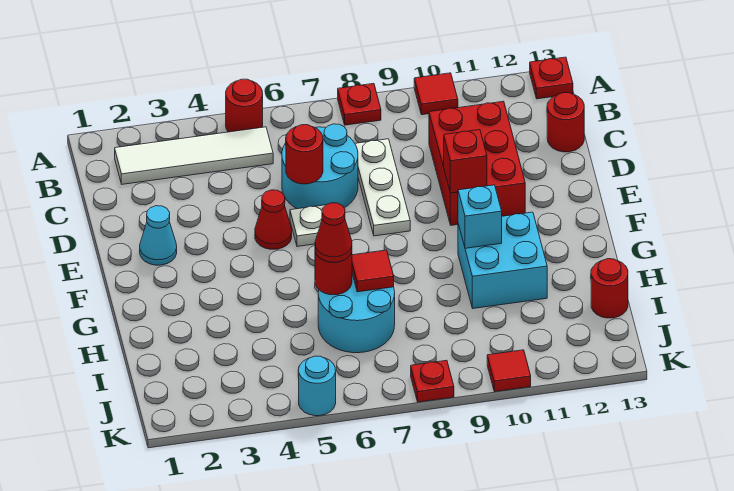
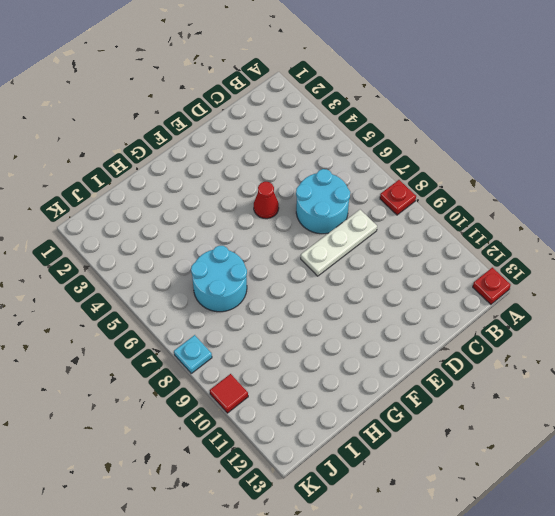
cyan plate K8 level 1 -> red plate K8 level 1
none -> red round brick A5 level 1
none -> red tile A10 level 1
none -> white tile B2:B5 level 1

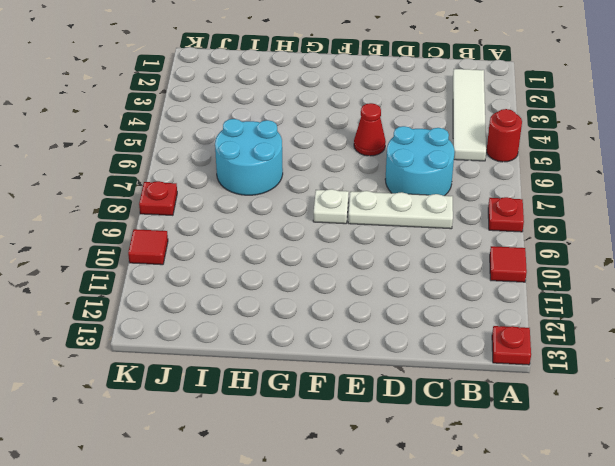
white plate F8 level 1 -> white plate E6 level 1
none -> red brick C10:E11 level 1
none -> red round brick C13 level 1
none -> cyan cone E2 level 1

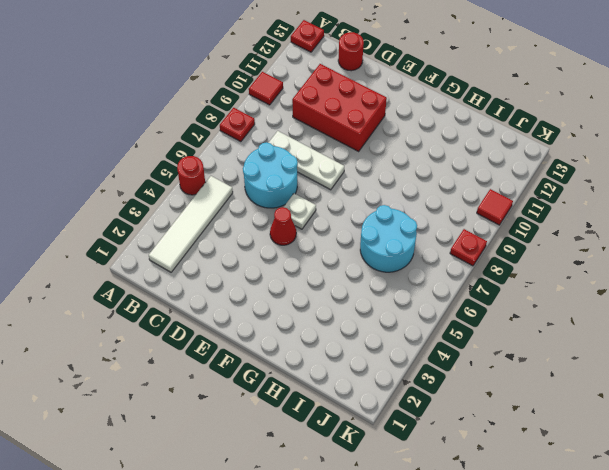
none -> cyan cone E2 level 1
none -> cyan brick G10:H11 level 1
none -> red round brick I13 level 1

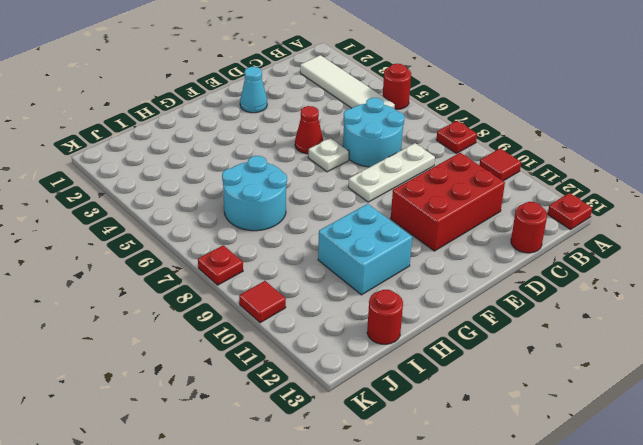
none -> cyan round brick K5 level 1
none -> red round brick D6 level 2
none -> red brick E10 level 2

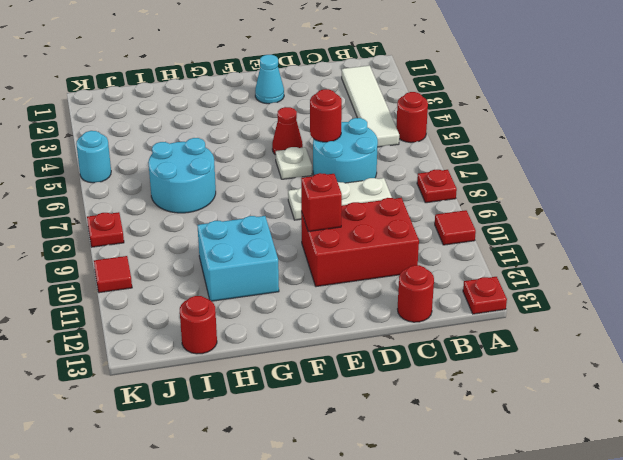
none -> cyan brick G10 level 2
none -> red round brick H6 level 2
none -> red tile H7 level 2

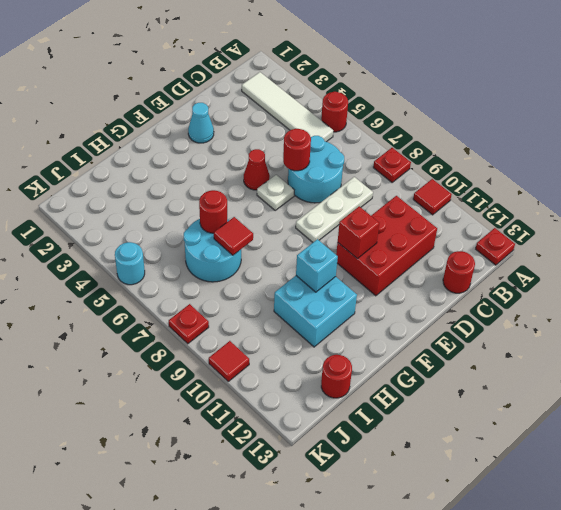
none -> red cone H6 level 3

